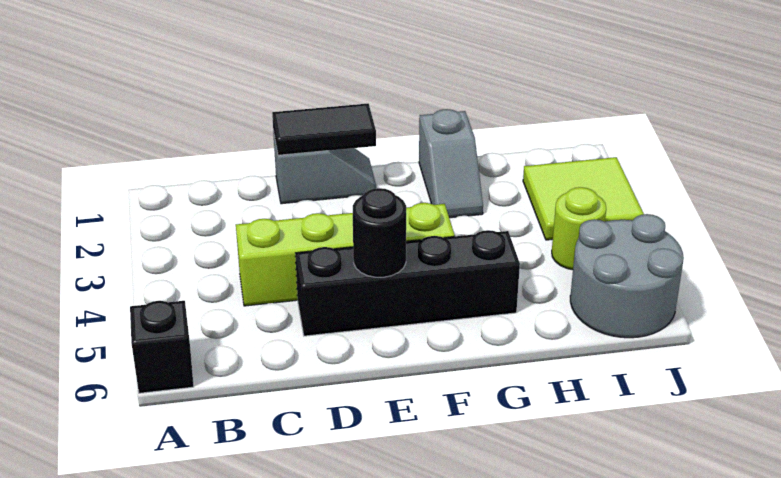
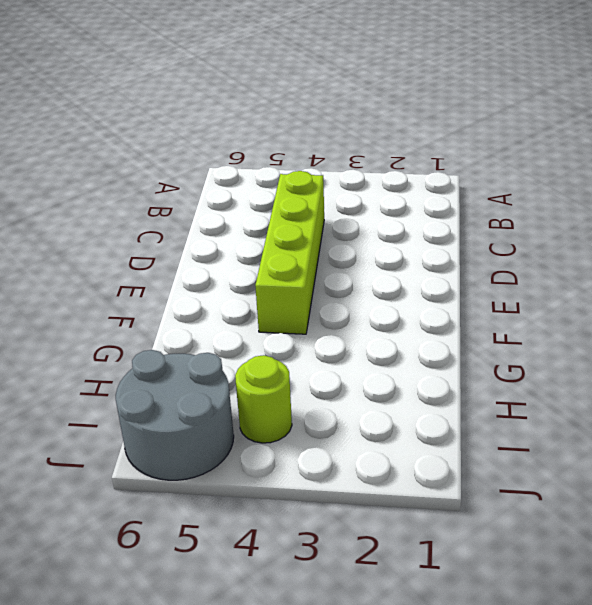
none -> black brick A6 level 1
none -> grey slope D1:E1 level 1 top D

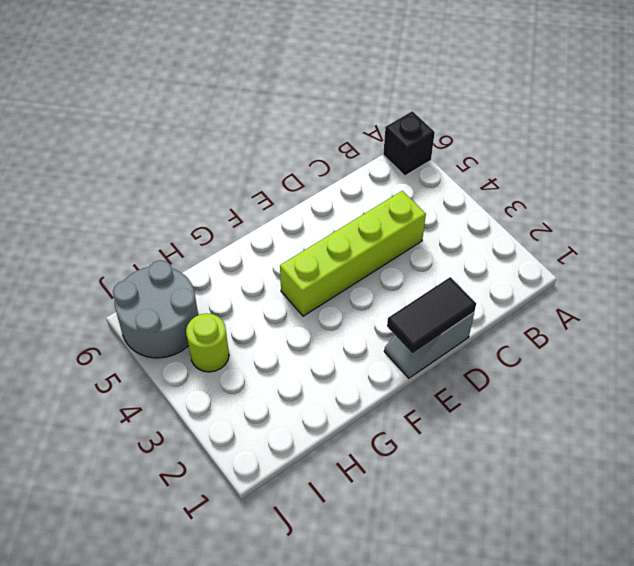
none -> black brick D5:G5 level 1
none -> grey slope G1:G2 level 1 top 1

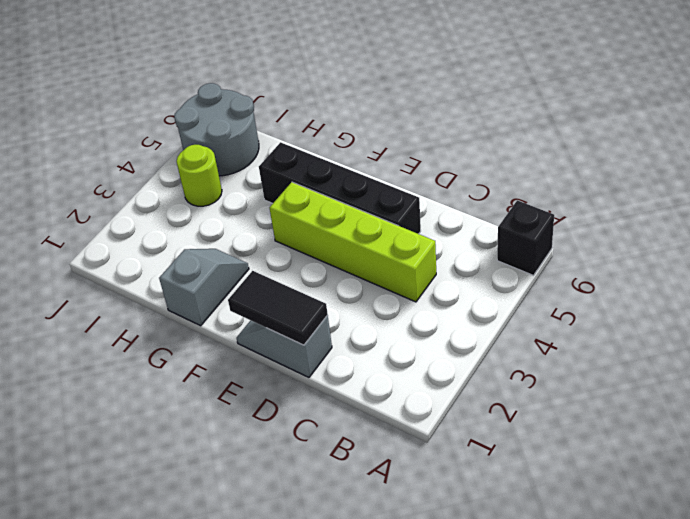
none -> lime tile I2:J3 level 1
none -> black round brick E5 level 2

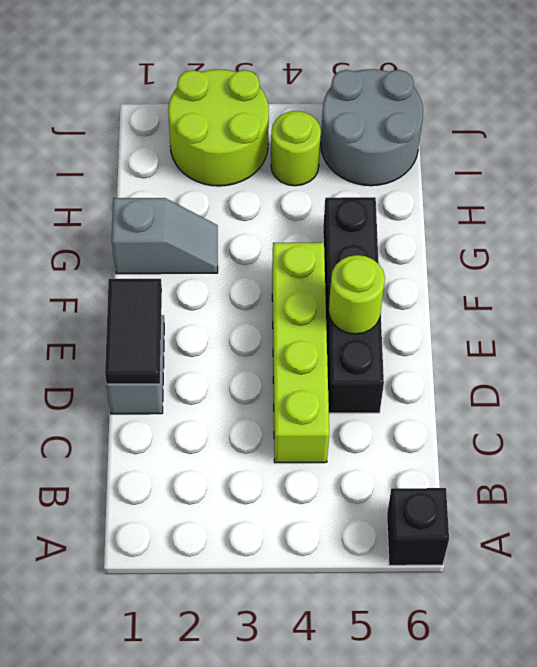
lime round brick E5 level 2 -> black round brick E5 level 2
lime round brick I2:J3 level 1 -> lime tile I2:J3 level 1

